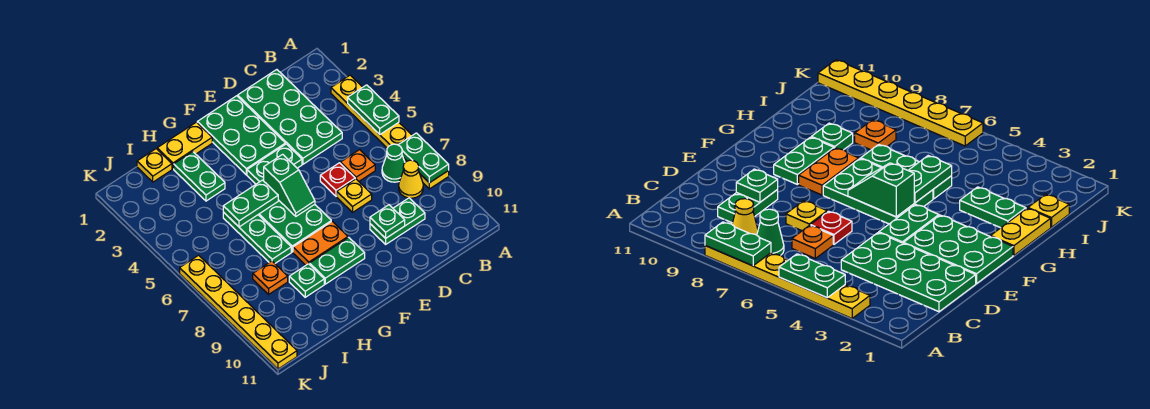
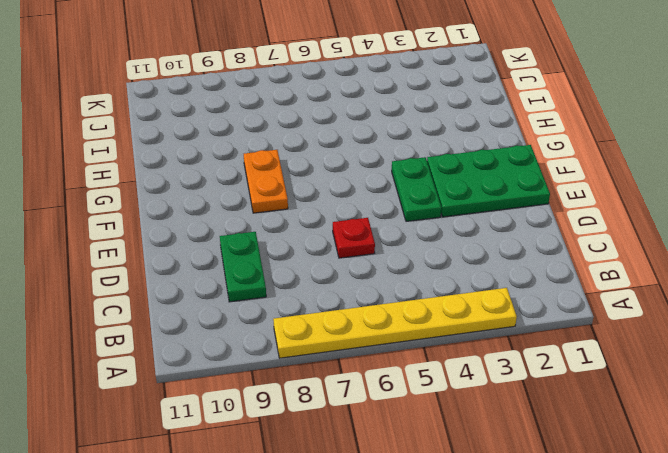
none -> green cone B7 level 1
none -> yellow cone B8 level 1
none -> green plate C1:D4 level 1

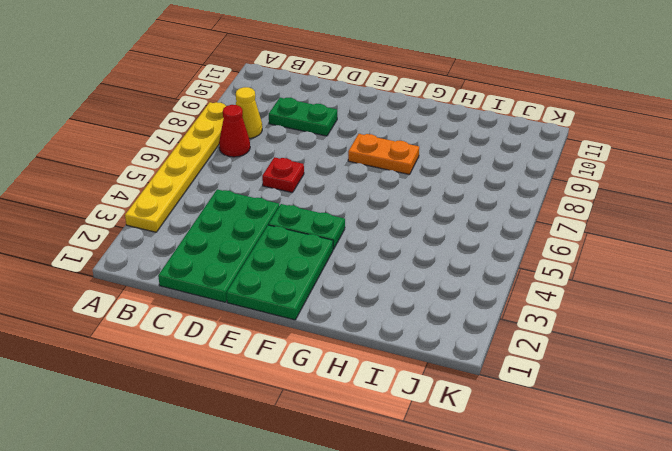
red cone B7 level 1 -> green cone B7 level 1
none -> orange plate C6 level 1
none -> yellow plate D7 level 1
none -> green plate F5:G7 level 1

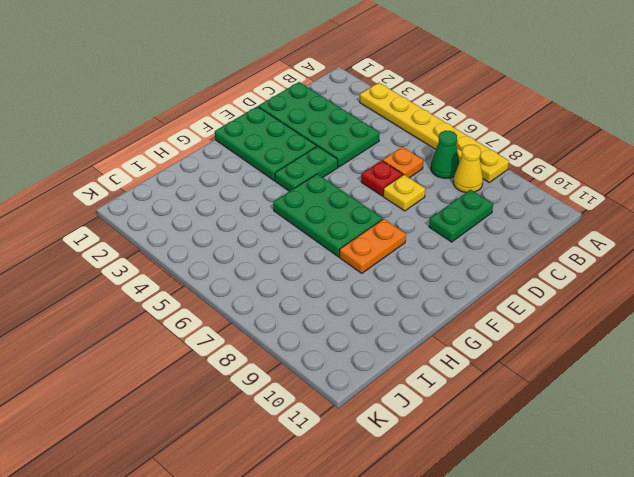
none -> green plate F9:G9 level 1
none -> yellow plate G1:H1 level 1
none -> green plate H2:H3 level 1

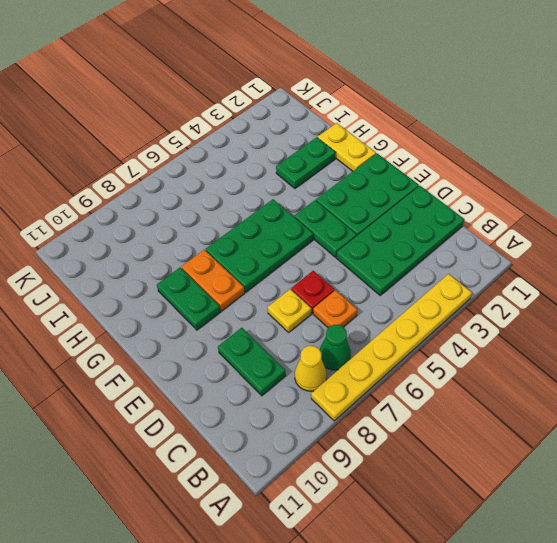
none -> green plate H5:H7 level 1
none -> green plate H9 level 1
none -> yellow plate I1 level 1

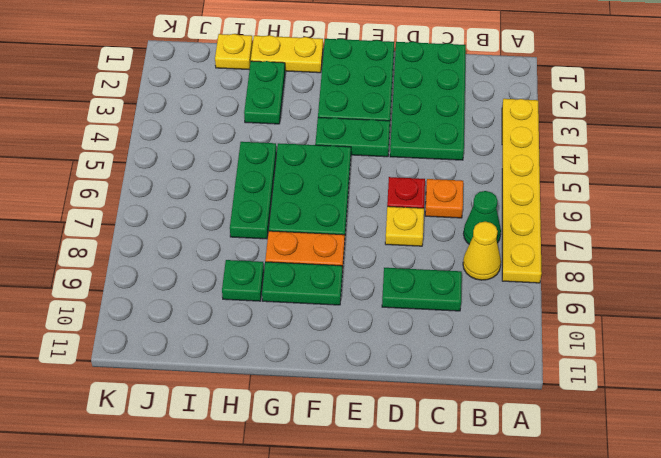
none -> orange plate I8 level 1
none -> yellow plate K6:K11 level 1
none -> green plate A4:A5 level 2

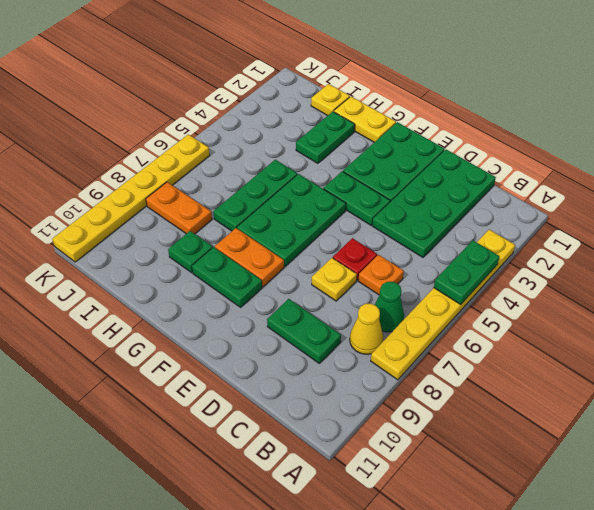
orange plate I8:J8 level 1 -> orange plate I8 level 1
none -> green plate A7:A8 level 2
none -> green plate D9 level 2
none -> green slope F5:F6 level 2 top 5

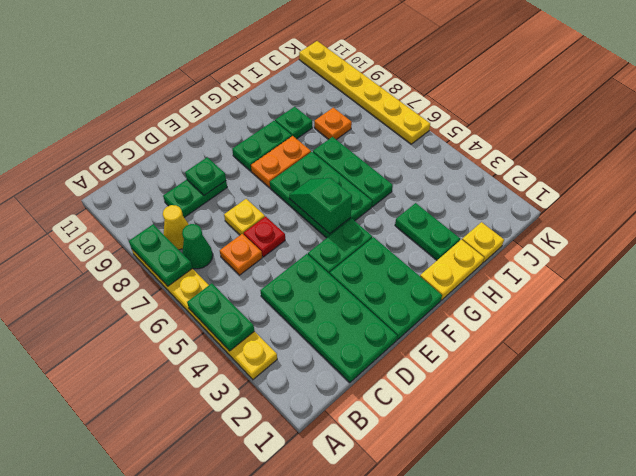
none -> green plate G5:H5 level 2

